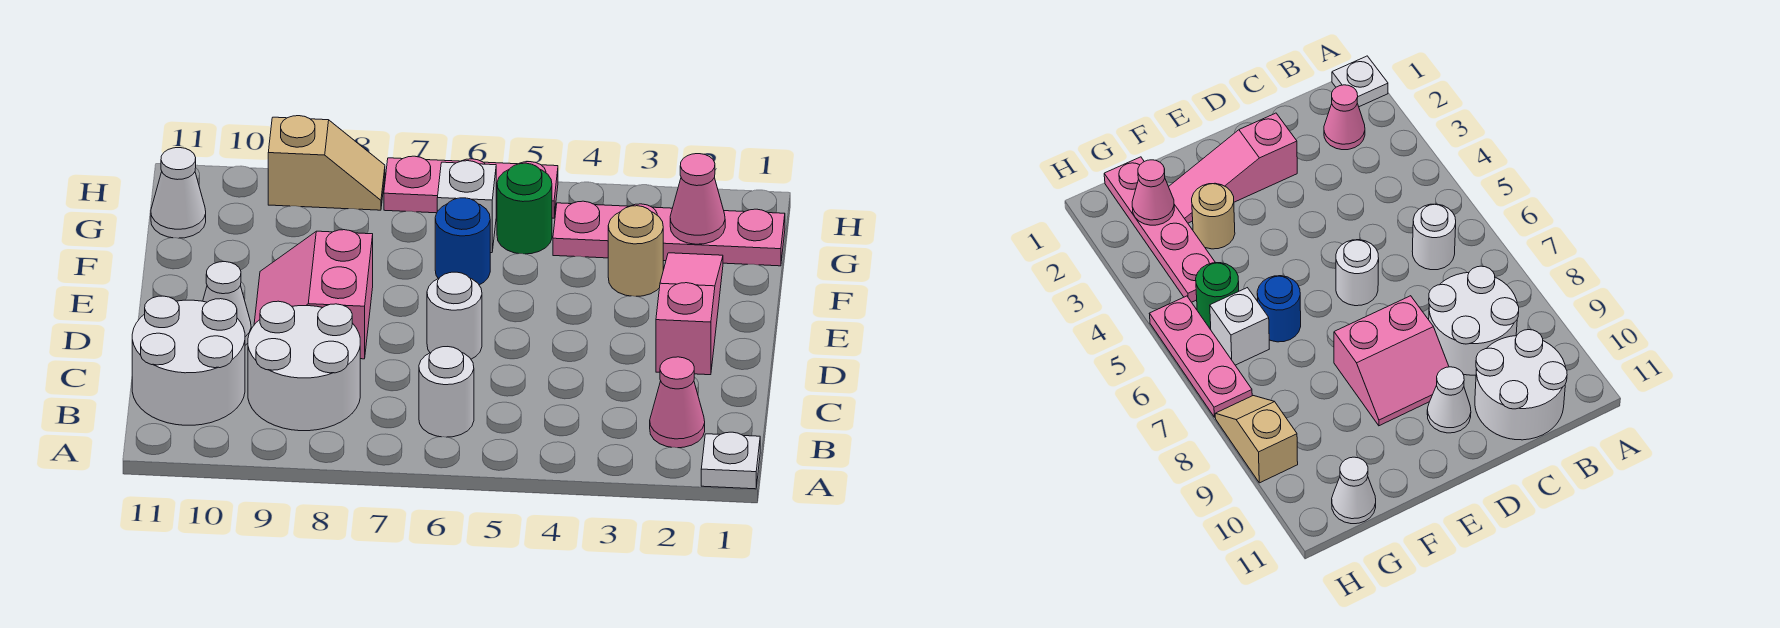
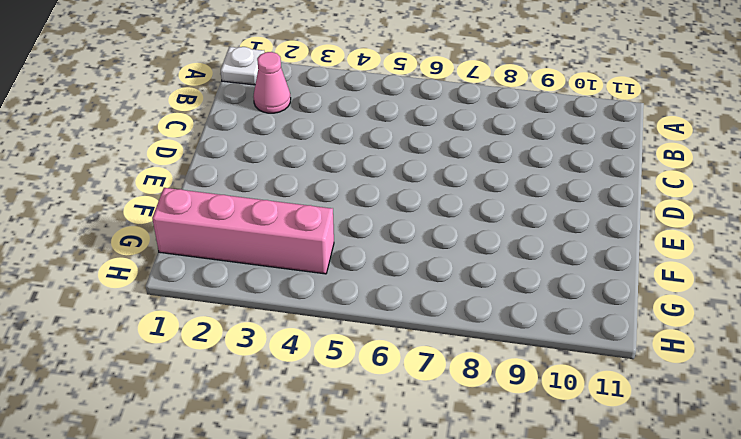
pink brick G1:G4 level 1 -> pink plate G1:G4 level 1
none -> white round brick B6 level 1
none -> white round brick B8:C9 level 1
none -> white round brick B10:C11 level 1

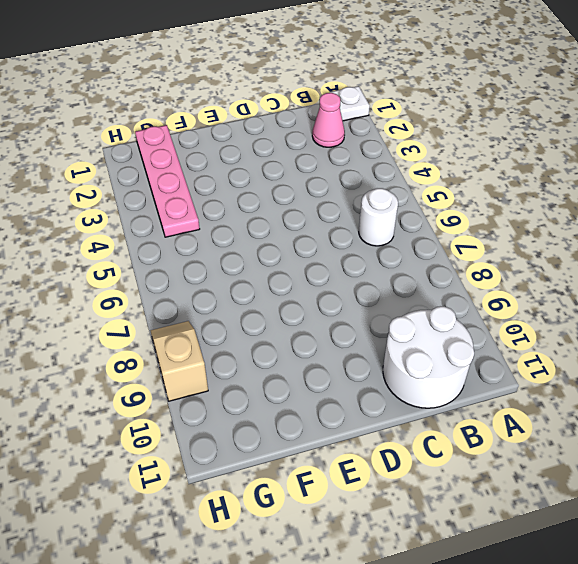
none -> white round brick B8:C9 level 1
none -> pink slope D2:F2 level 1 top D
none -> white round brick D6 level 1

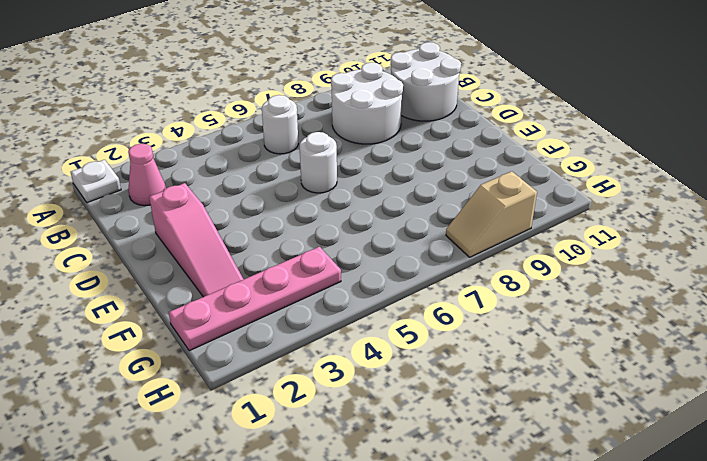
none -> pink slope D8:E9 level 1 top 8
none -> white cone D10 level 1
none -> tan round brick F3 level 1

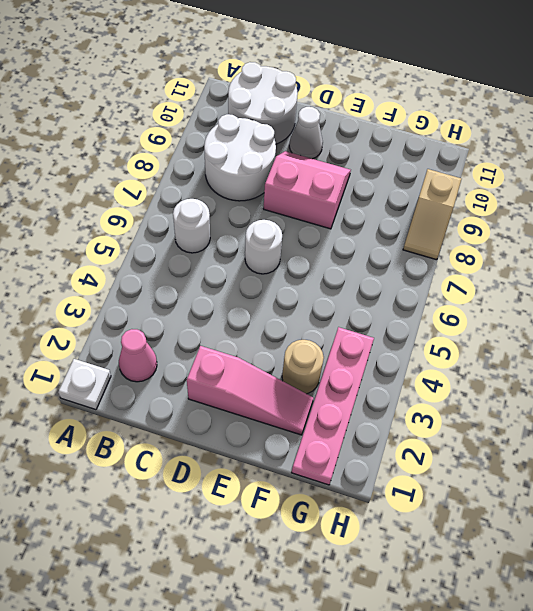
none -> blue round brick F6 level 1
none -> green round brick G5 level 1
none -> white brick G6 level 1

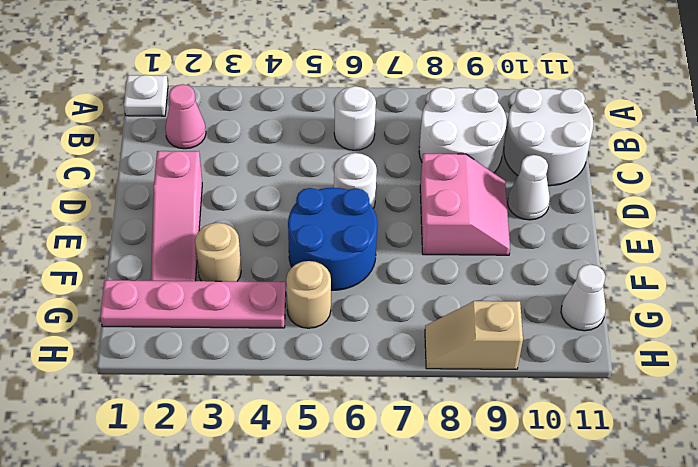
blue round brick E5:F6 level 1 -> blue round brick F6 level 1
tan round brick G5 level 1 -> green round brick G5 level 1
none -> white brick G6 level 1
none -> pink plate H5:H7 level 1
none -> pink cone G2 level 2

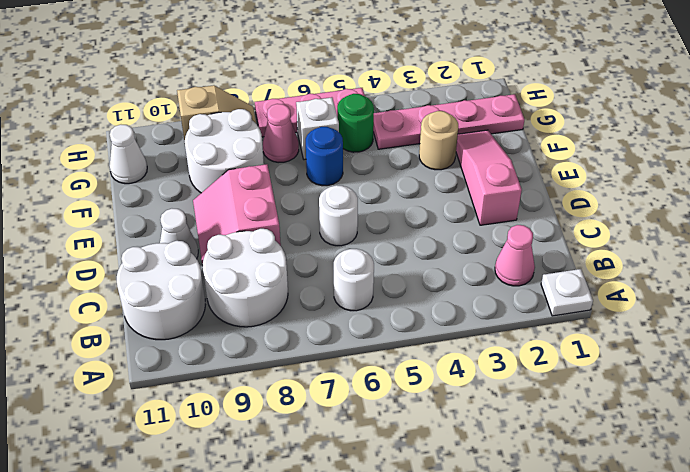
white round brick F8:G9 level 1 -> none
pink cone G7 level 1 -> pink cone G2 level 2

